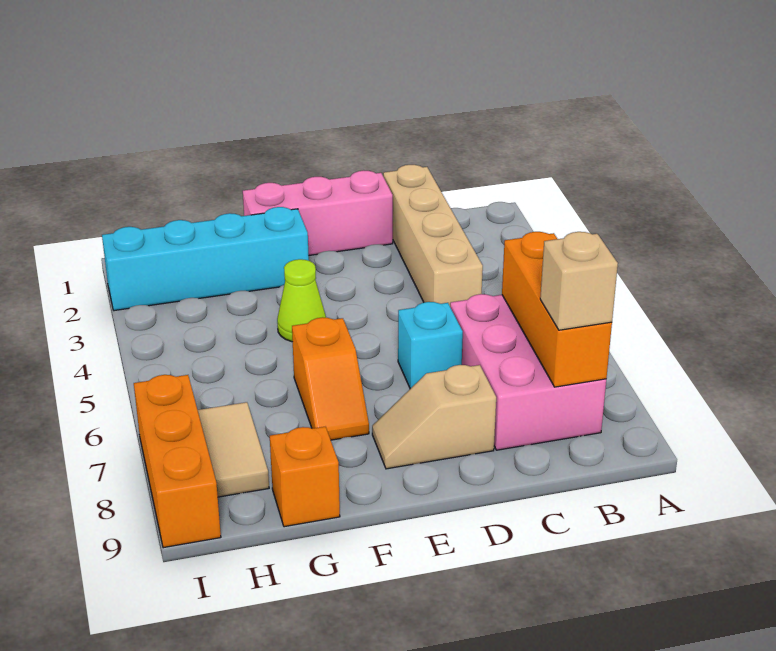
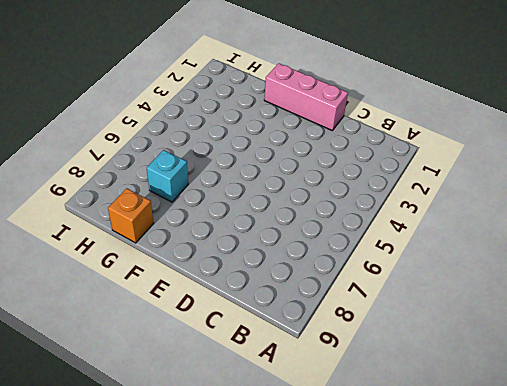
cyan brick G7 level 1 -> cyan brick D6 level 1
none -> pink brick B6:C8 level 1
none -> tan brick C1:C4 level 1
none -> tan slope D8:E8 level 1 top D

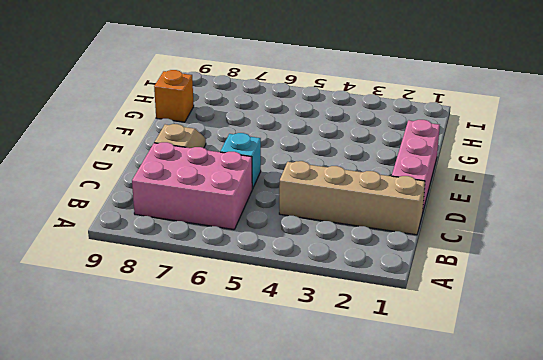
none -> cyan brick F2:I2 level 1
none -> lime cone F4 level 1
none -> orange slope F6:F7 level 1 top 6

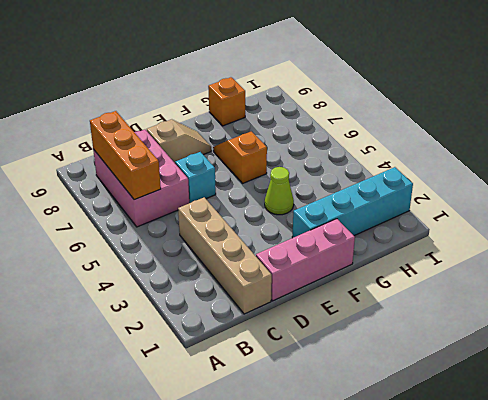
none -> tan tile H7:H8 level 1
none -> orange brick I7:I9 level 1
none -> tan brick B8 level 3

